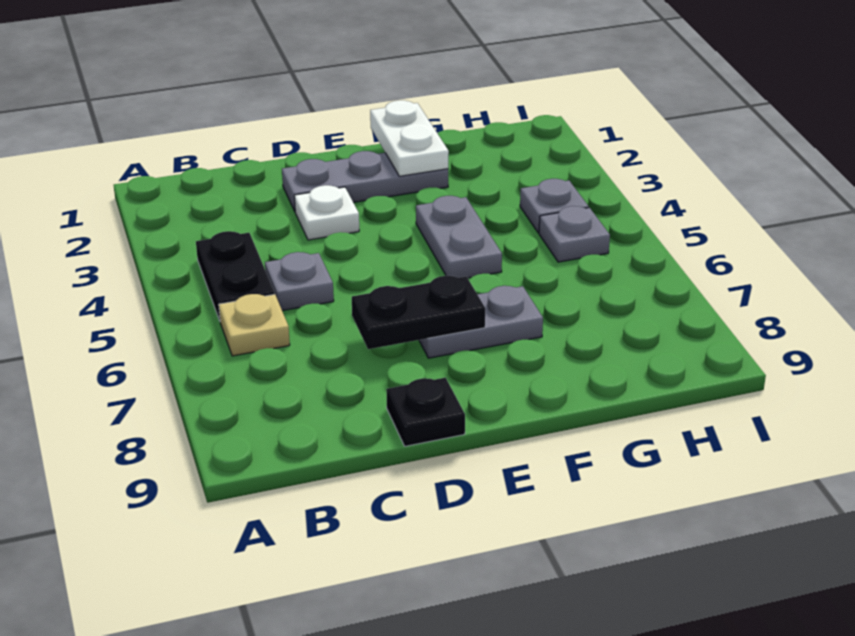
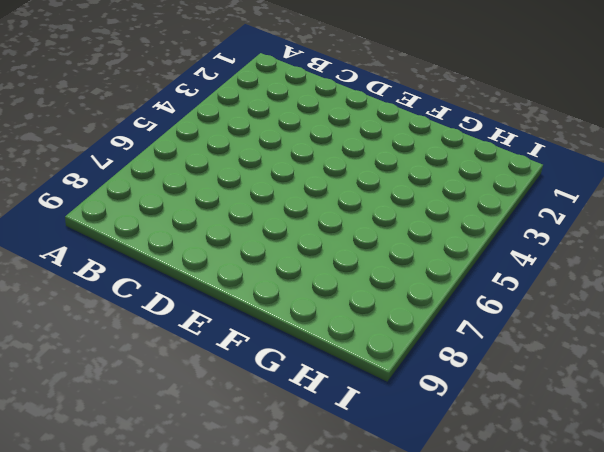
none -> black plate B4:B5 level 1
none -> tan plate B6 level 1
none -> grey plate C5 level 1

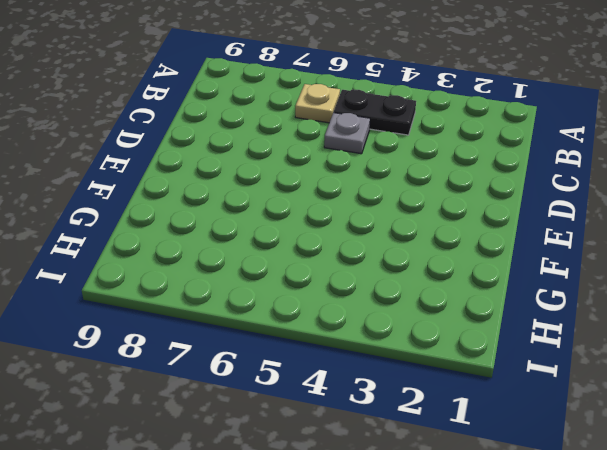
none -> grey plate D2:F2 level 1
none -> white plate D3 level 1
none -> black plate D9 level 1

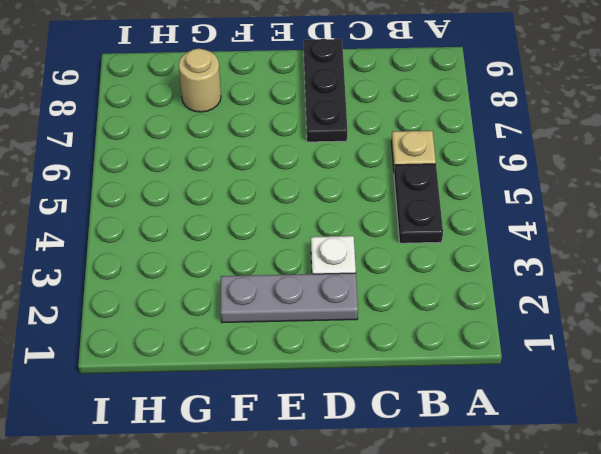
black plate D7:D9 level 1 -> black plate D9 level 1
tan round brick G8 level 1 -> none
none -> grey plate C5 level 1
none -> grey plate E7:F7 level 1
none -> grey plate F4:F5 level 1

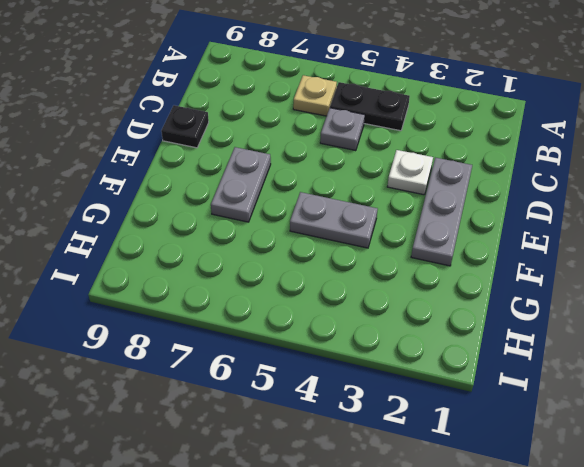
none -> grey plate H4 level 1
none -> grey plate H5 level 1
none -> black plate D7:E7 level 2

